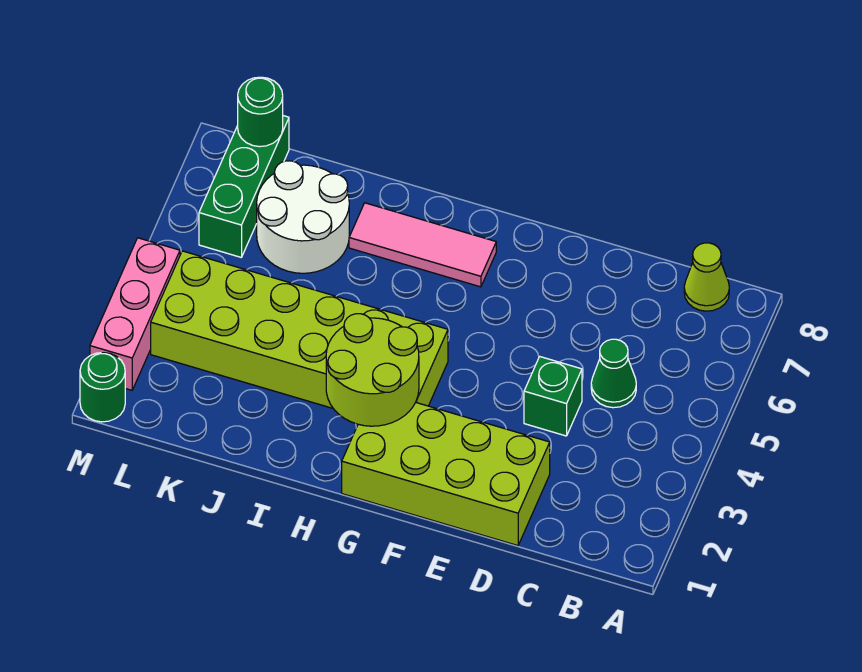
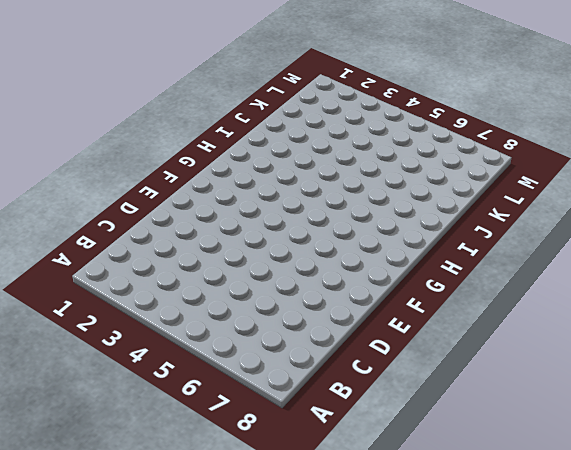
none -> lime cone B8 level 1
none -> green cone C5 level 1
none -> lime brick D1:G2 level 1

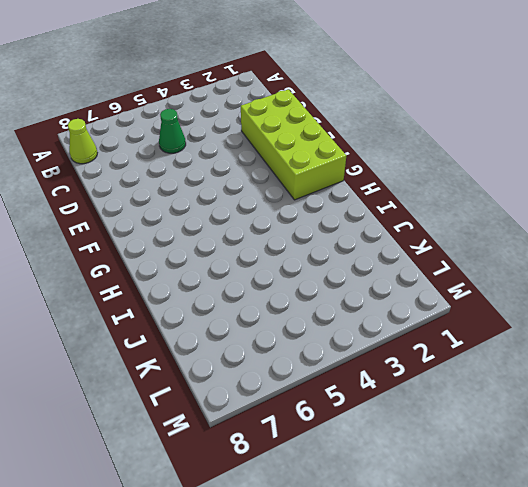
none -> green brick D4 level 1
none -> lime brick G3:L4 level 1
none -> pink tile G7:I7 level 1

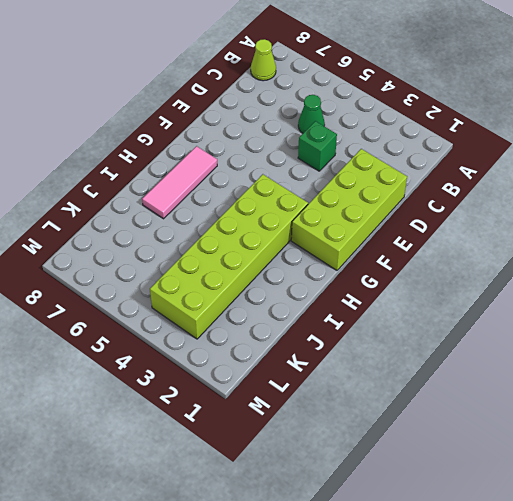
none -> white round brick J6:K7 level 1
none -> green brick L6:L8 level 1
none -> green round brick M1 level 1

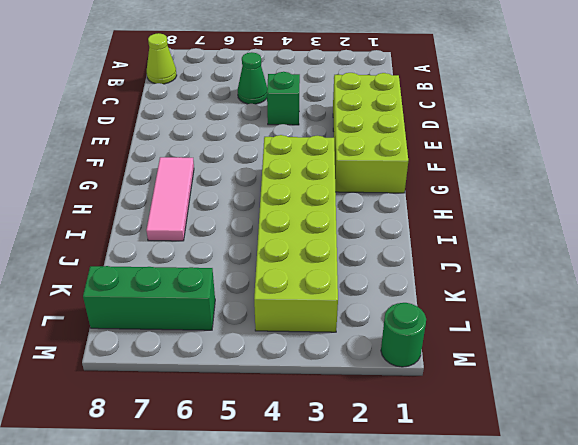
none -> white round brick J6:K7 level 1
none -> pink brick M2:M4 level 1
none -> lime round brick G2:H3 level 2

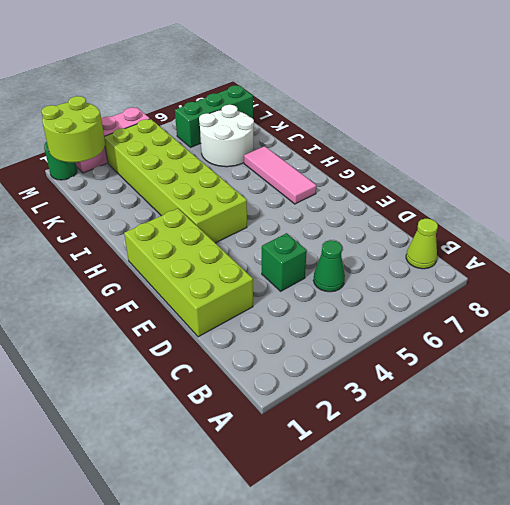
lime round brick L1:M2 level 2 -> lime round brick G2:H3 level 2
none -> green round brick L8 level 2

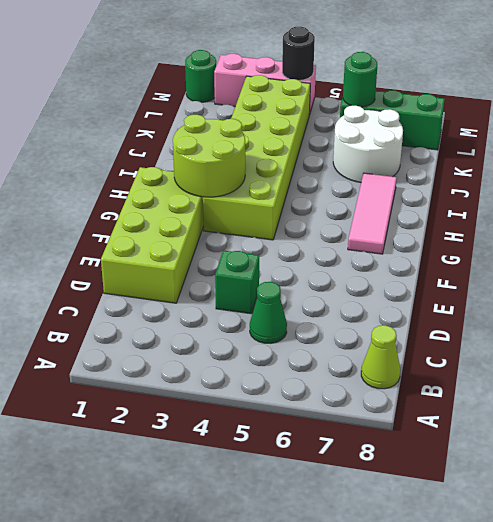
green round brick L6 level 2 -> green round brick L8 level 2
black round brick M4 level 2 -> none

